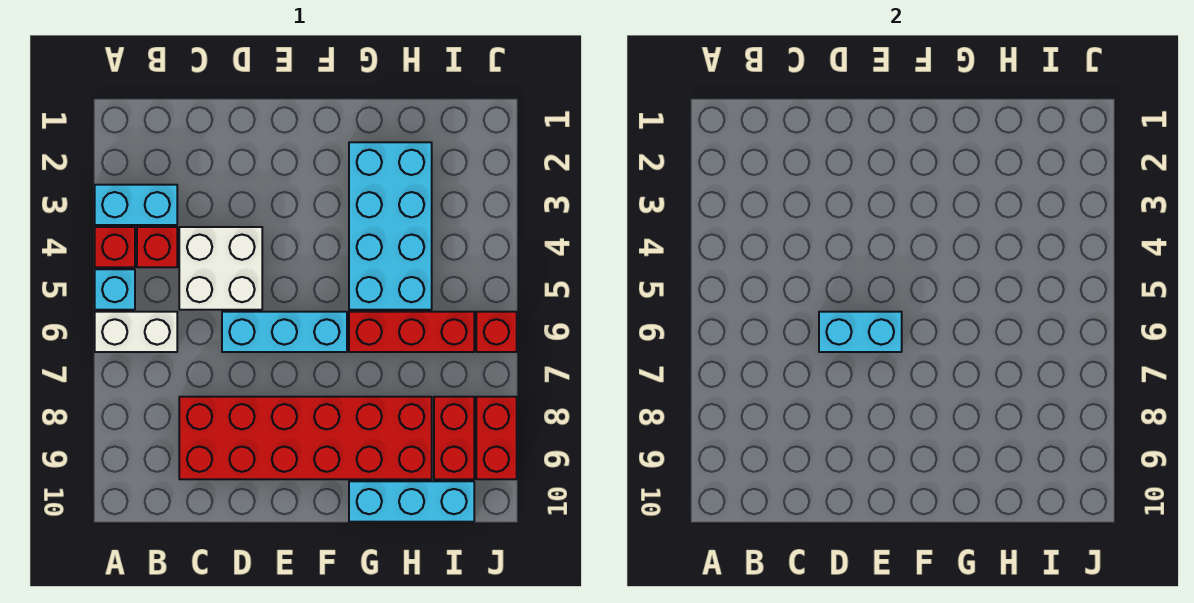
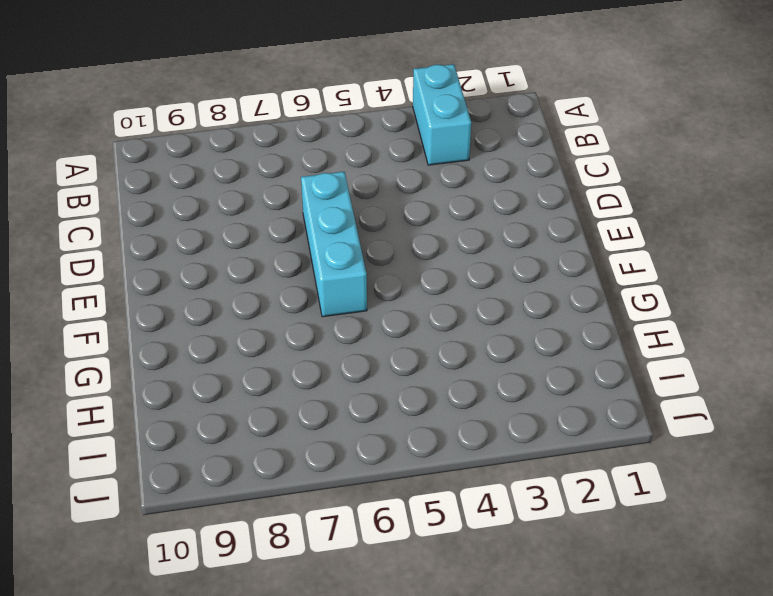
none -> red brick A4 level 1
none -> cyan brick A5 level 1
none -> white brick A6:B6 level 1

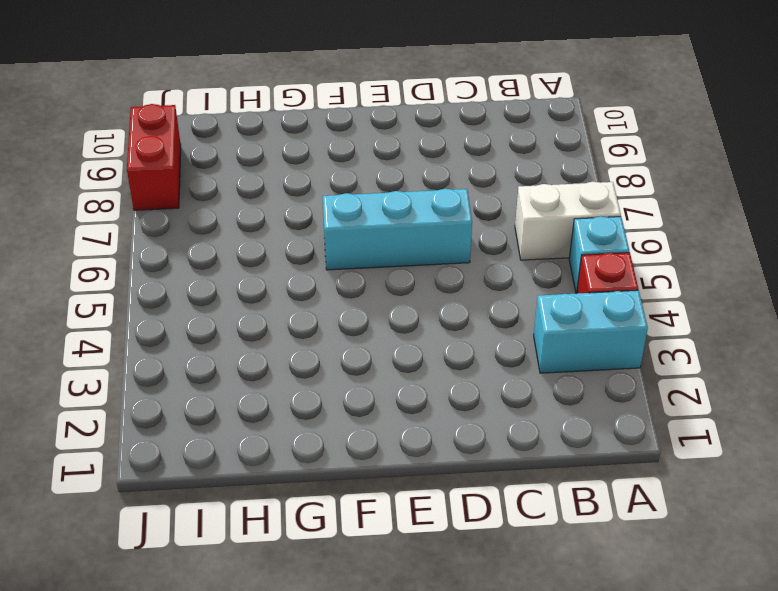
none -> red brick B4 level 1
none -> white brick C4:D5 level 1
none -> red brick C8:H9 level 1

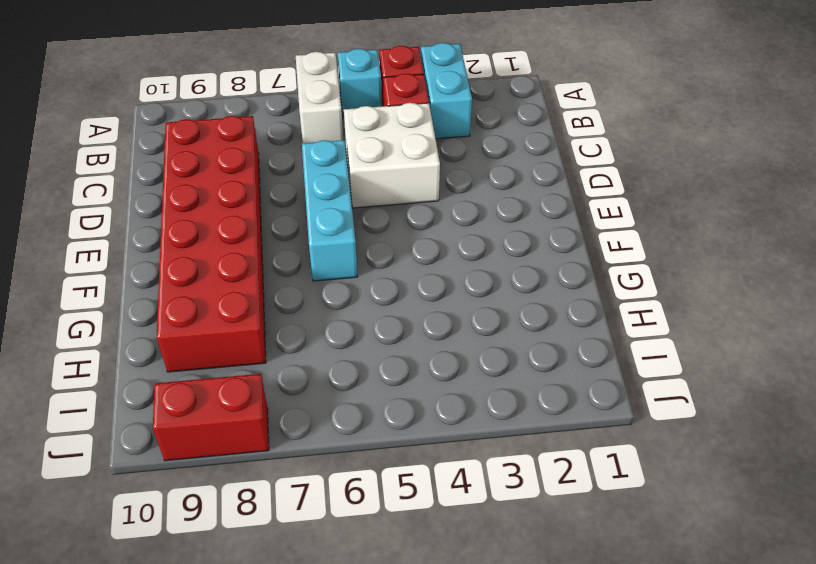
none -> cyan brick G2:H5 level 1
none -> red brick G6:I6 level 1
none -> cyan brick G10:I10 level 1

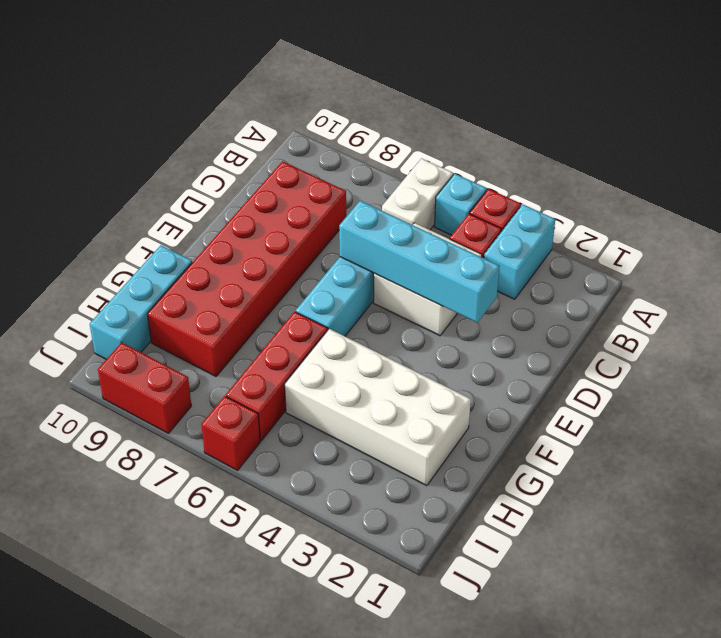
cyan brick D3:D6 level 2 -> cyan brick D6:E6 level 2
white brick G2:H5 level 1 -> cyan brick G2:H5 level 1
none -> red brick I8:I9 level 1

